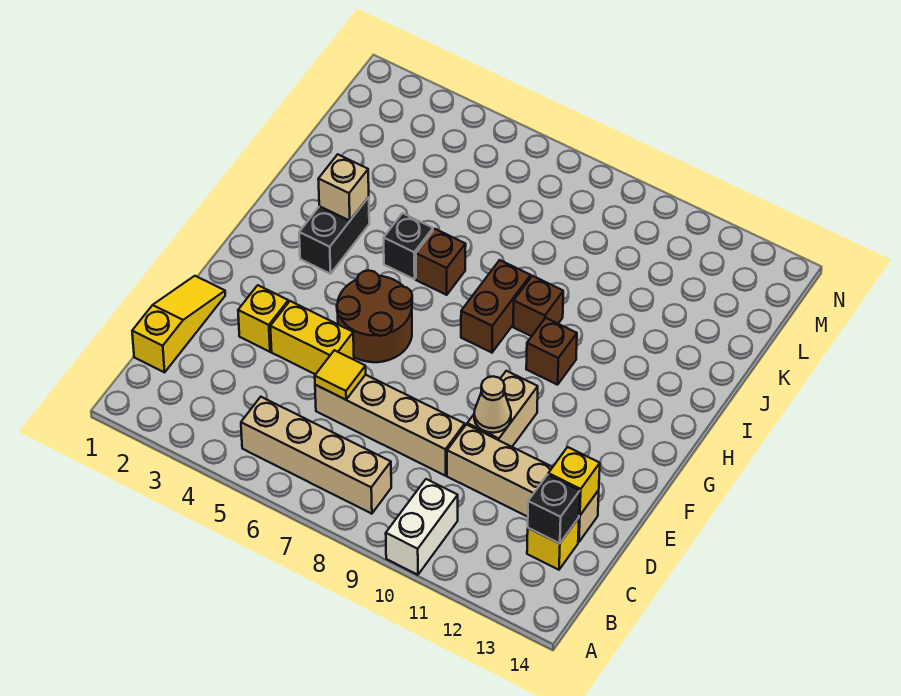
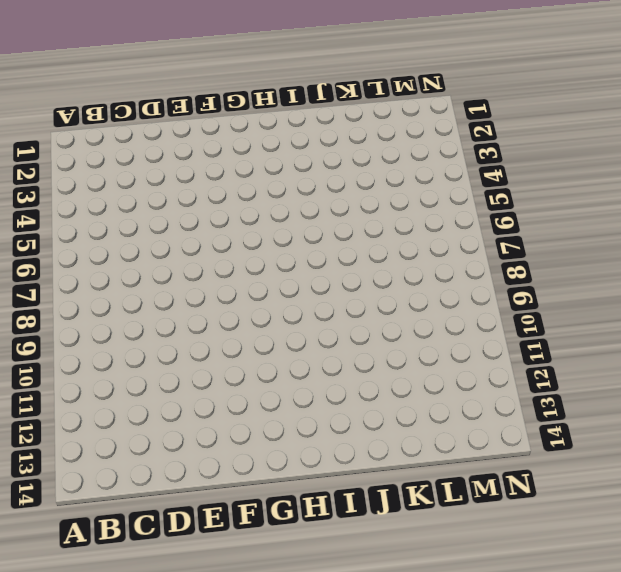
none -> white brick A10:B10 level 1
none -> tan brick B5:B8 level 1
none -> yellow slope C1:E1 level 1 top C

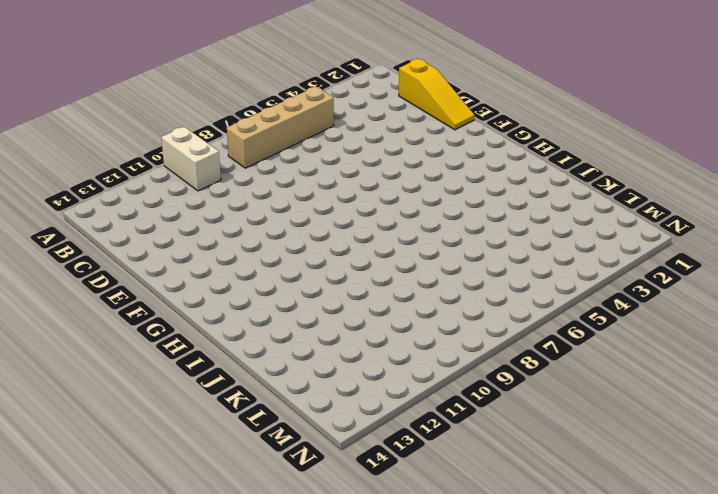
none -> yellow brick C13 level 1
none -> tan brick D6:D9 level 1
none -> tan brick D10:D13 level 1

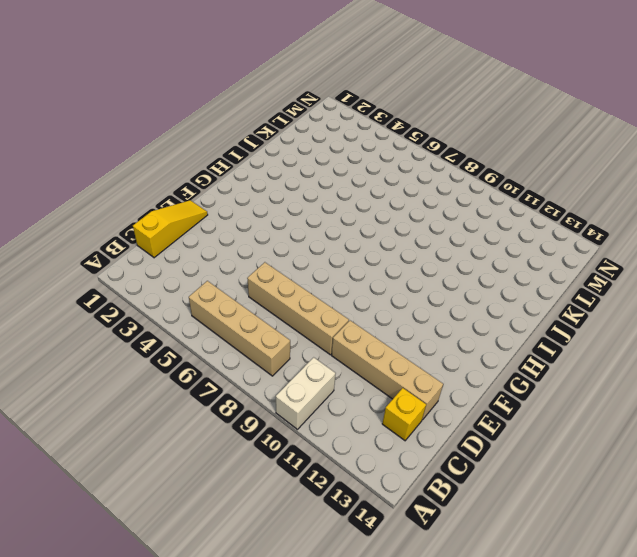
none -> yellow brick E3 level 1
none -> yellow brick E4:E5 level 1
none -> tan brick E10:F10 level 1

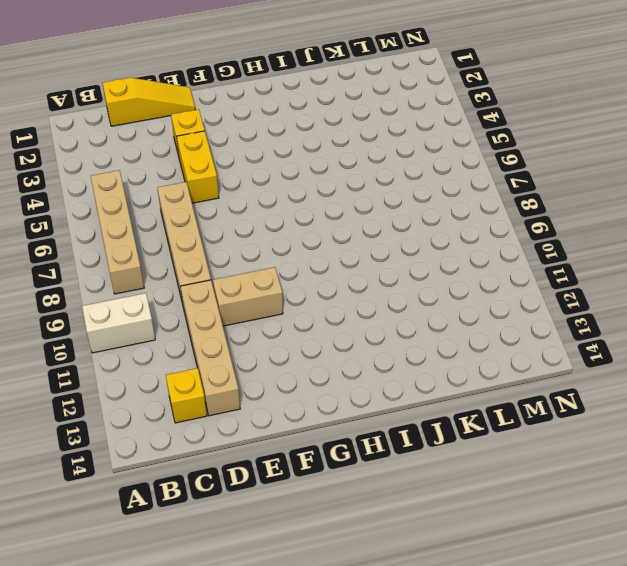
none -> brown round brick F5:G6 level 1
none -> black brick H3:I3 level 1
none -> brown brick H8:I8 level 1

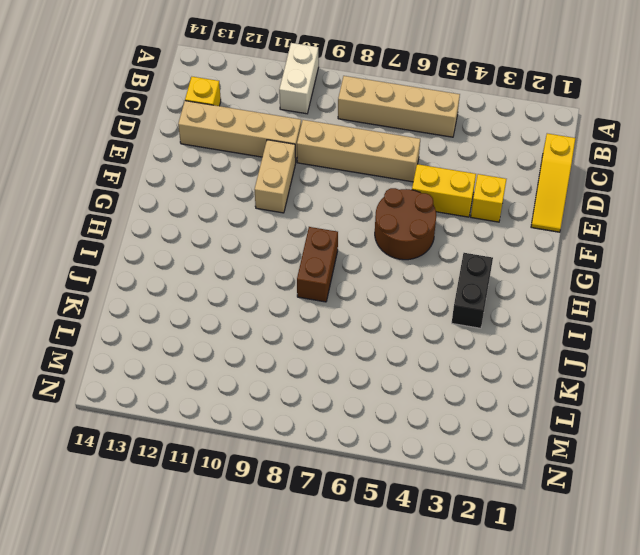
none -> brown brick H10 level 1
none -> black brick I5 level 1
none -> brown brick I6 level 1

